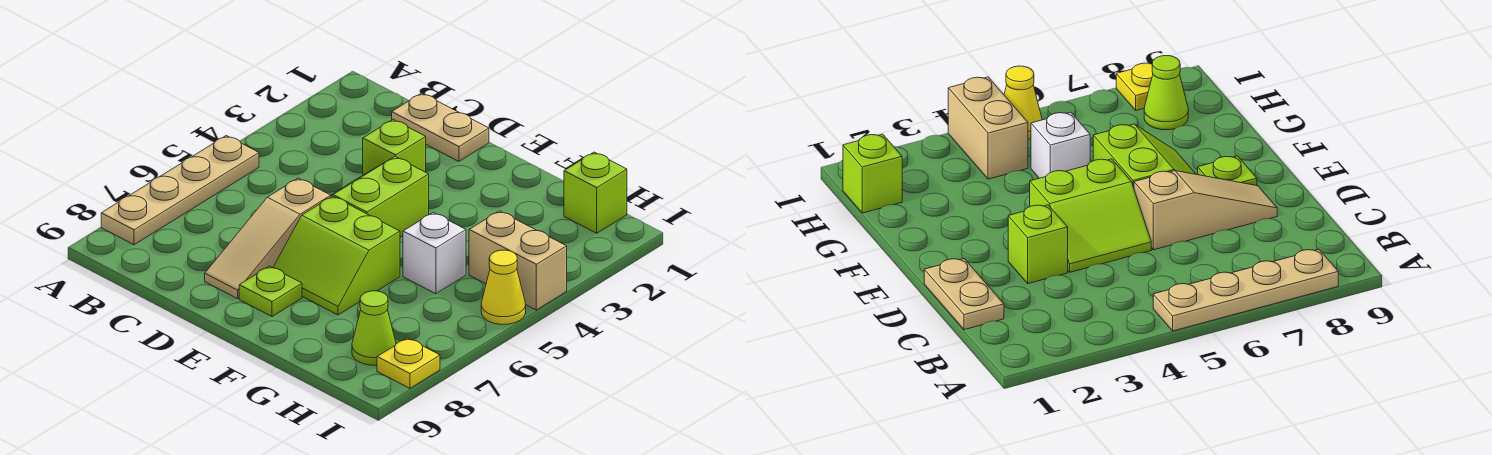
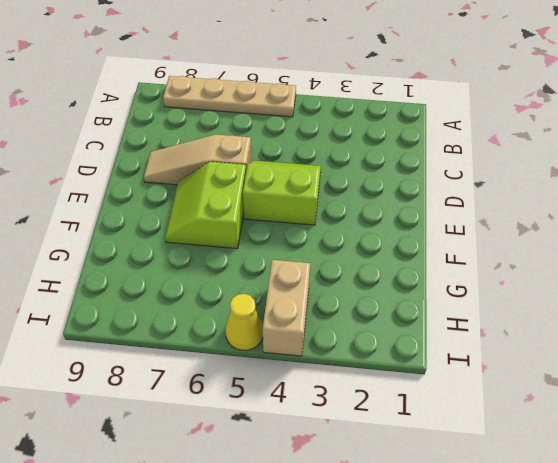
none -> tan plate C1:D1 level 1
none -> lime brick D3 level 1
none -> lime plate E8 level 1

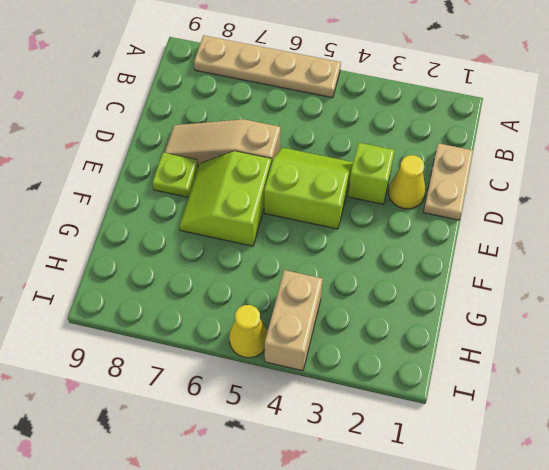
yellow cone D2 level 1 -> none
none -> white brick G5 level 1
none -> lime brick H1 level 1
none -> lime cone H8 level 1

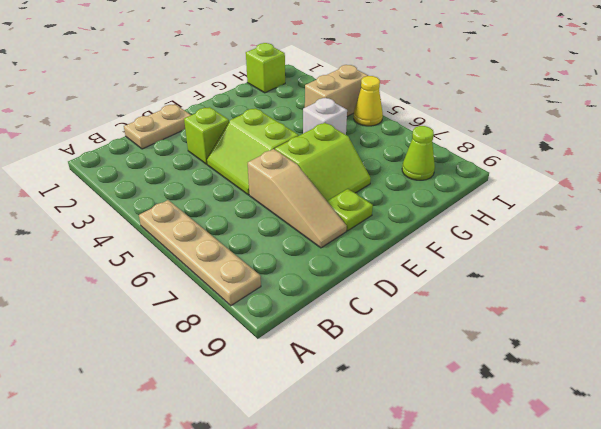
none -> yellow plate I8 level 1

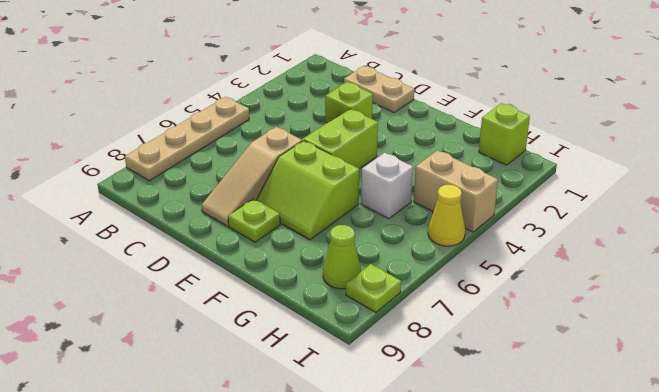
lime plate I8 level 1 -> yellow plate I8 level 1

